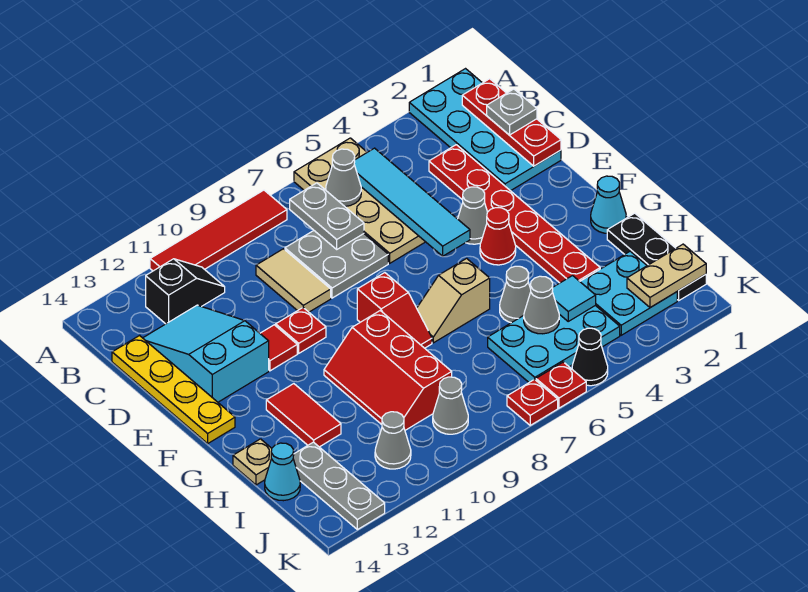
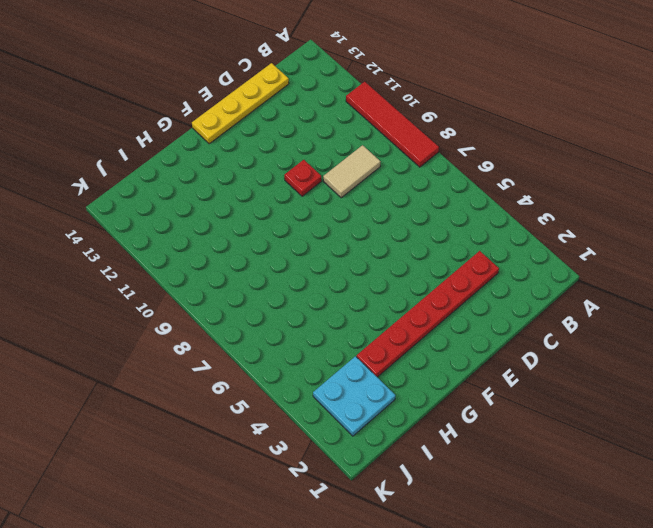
none -> cyan plate A1:D2 level 1
none -> tan plate A5:D6 level 1
none -> black slope B11:B12 level 1 top 12
none -> grey plate C7:D8 level 1

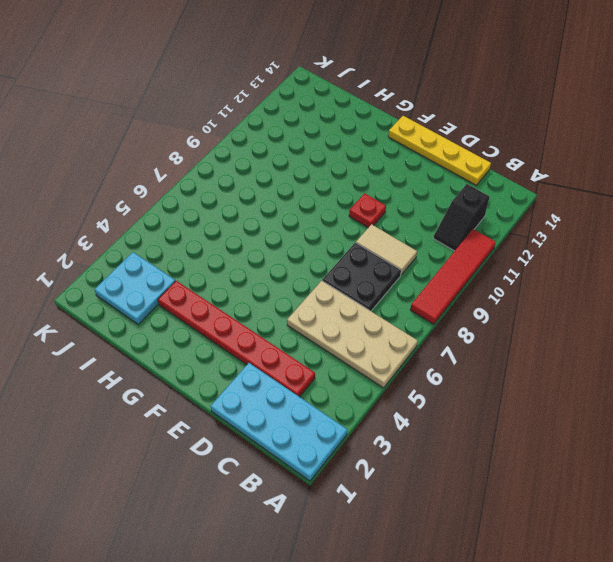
black plate C7:D8 level 1 -> grey plate C7:D8 level 1
none -> cyan slope C12:E13 level 1 top E
none -> grey cone E4 level 1
none -> red tile E11 level 1
none -> red cone F4 level 1

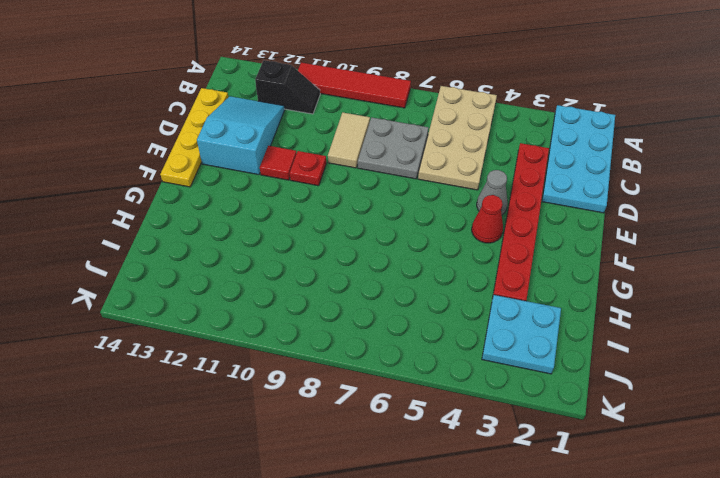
none -> red slope F8:G8 level 1 top F
none -> cyan cone G1 level 1
none -> tan slope G6:G7 level 1 top 6
none -> red slope G9:I10 level 1 top 9

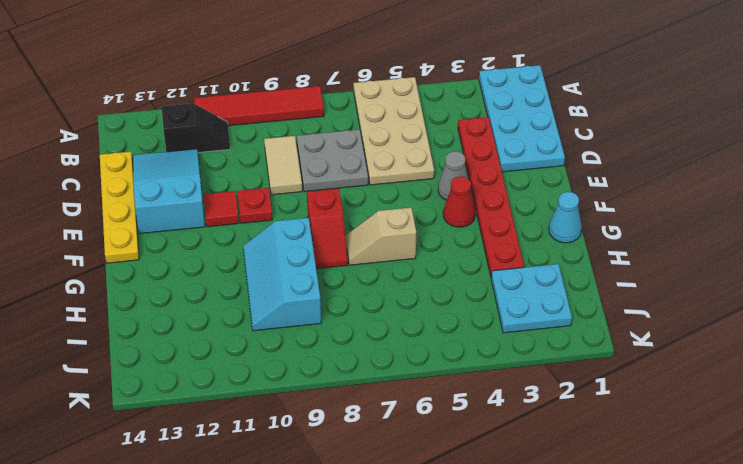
cyan slope G9:I10 level 1 top 9 -> red slope G9:I10 level 1 top 9
none -> red tile G12:H12 level 1
none -> black plate H1:J1 level 1
none -> grey cone H5 level 1
none -> tan plate H14 level 1

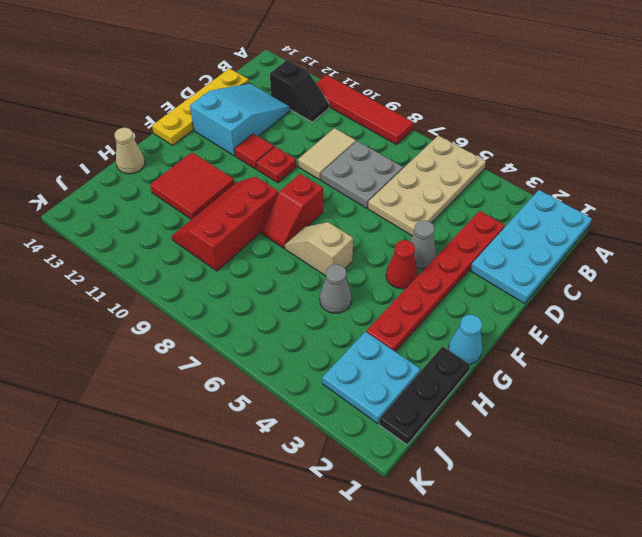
red tile G11:H12 level 1 -> red tile G12:H12 level 1
tan cone H14 level 1 -> tan plate H14 level 1
none -> cyan plate I4:J6 level 1
none -> grey plate I13:K13 level 1
none -> cyan cone I14 level 1
none -> grey cone J9 level 1

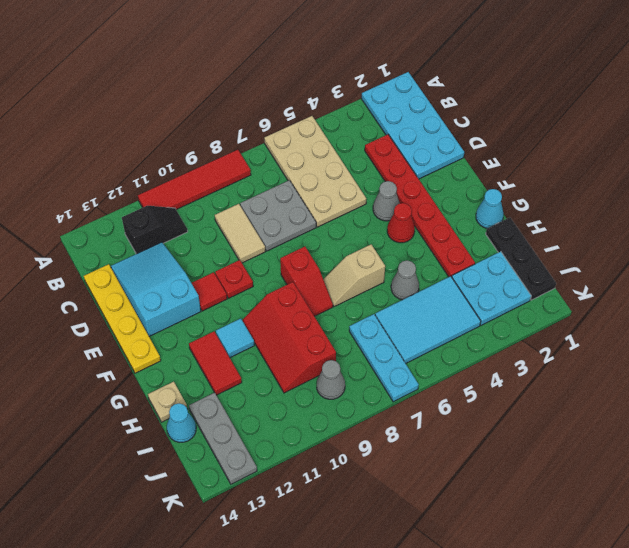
cyan tile G11 level 1 -> cyan tile I4 level 2
cyan tile I4:J6 level 1 -> cyan plate I4:J6 level 1
cyan plate I7:K7 level 1 -> red plate K7 level 1
none -> grey cone J11 level 1
none -> black cone K5 level 1
none -> red plate K6 level 1
none -> red plate B1:D1 level 2

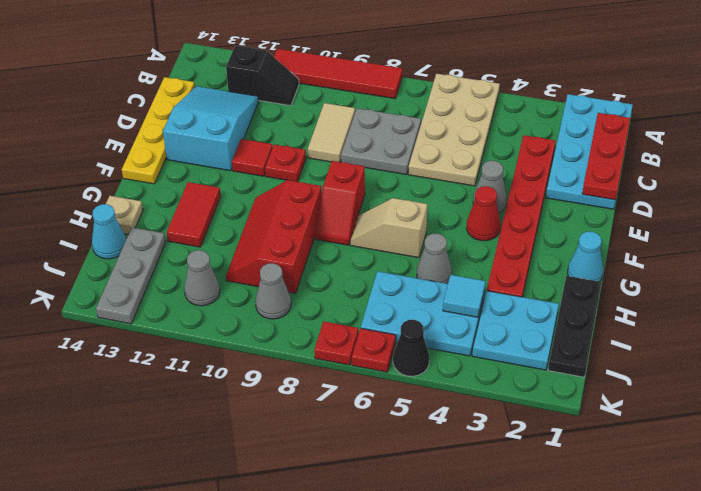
none -> cyan tile B5:E5 level 2
none -> grey cone B6 level 2
none -> grey plate B7:C7 level 2
none -> grey cone I5 level 2

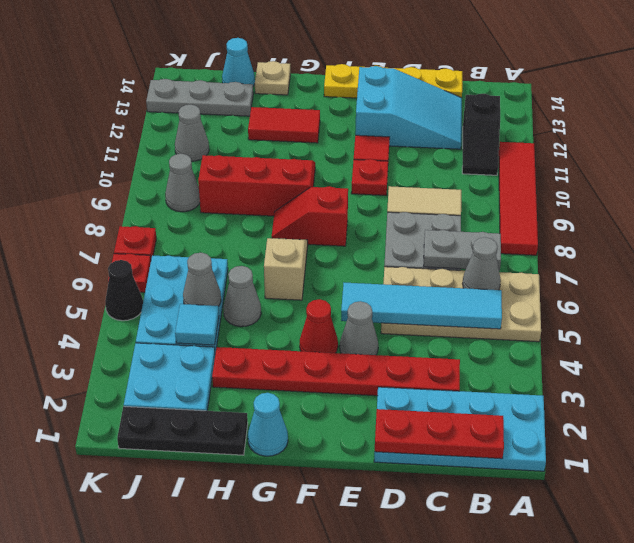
none -> tan plate J1:J2 level 2
none -> grey plate C1 level 3

